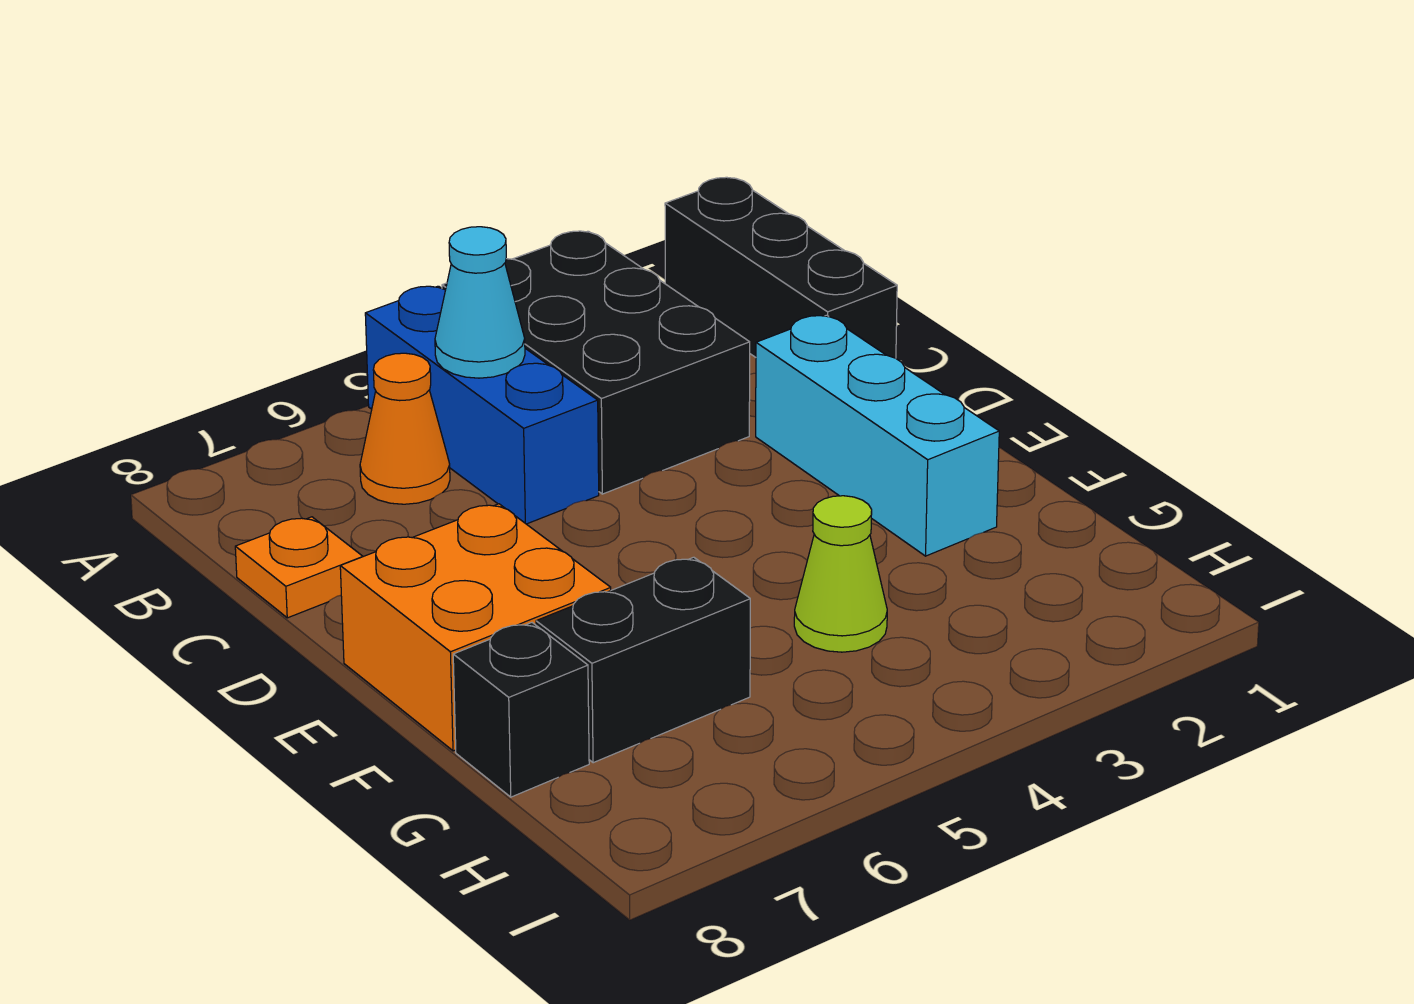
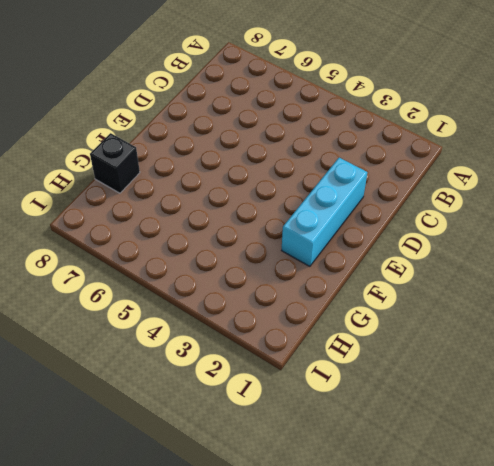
none -> black brick A1:C1 level 1
none -> black brick A3:C4 level 1

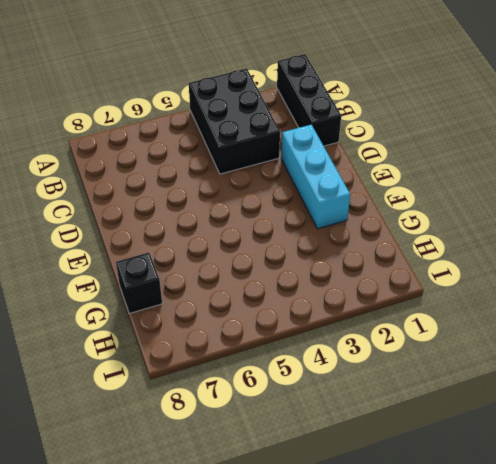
none -> blue brick A5:C5 level 1
none -> orange cone B6 level 1

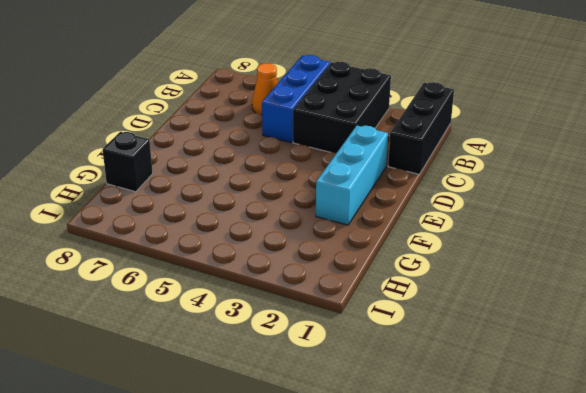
none -> orange plate C8 level 1
none -> orange brick E7:F8 level 1

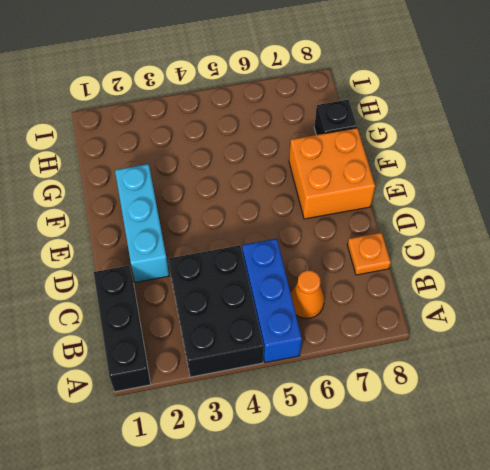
none -> lime cone G4 level 1
none -> black brick G6:G7 level 1

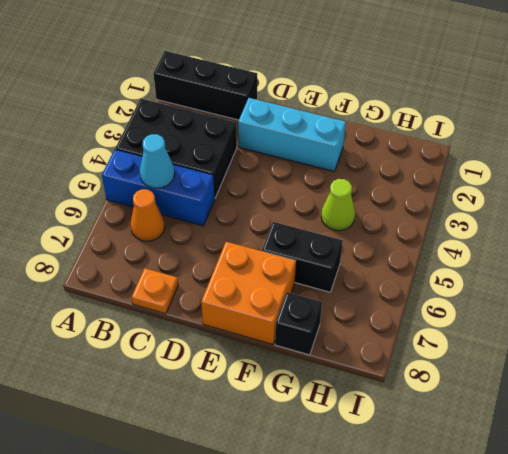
black brick F6:G6 level 1 -> black brick G6:G7 level 1

